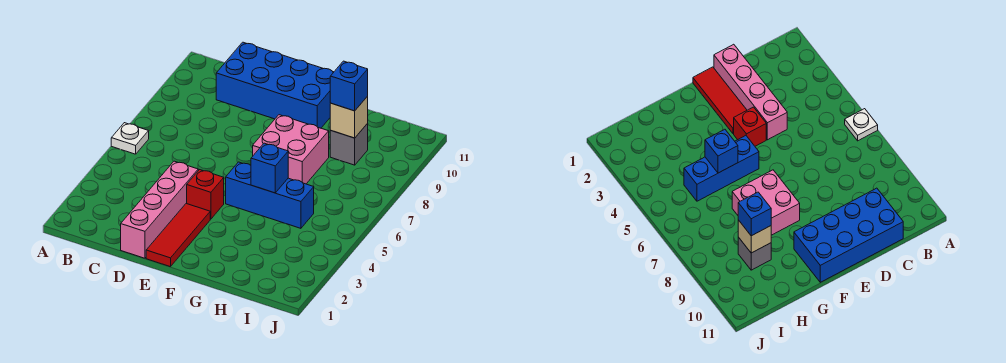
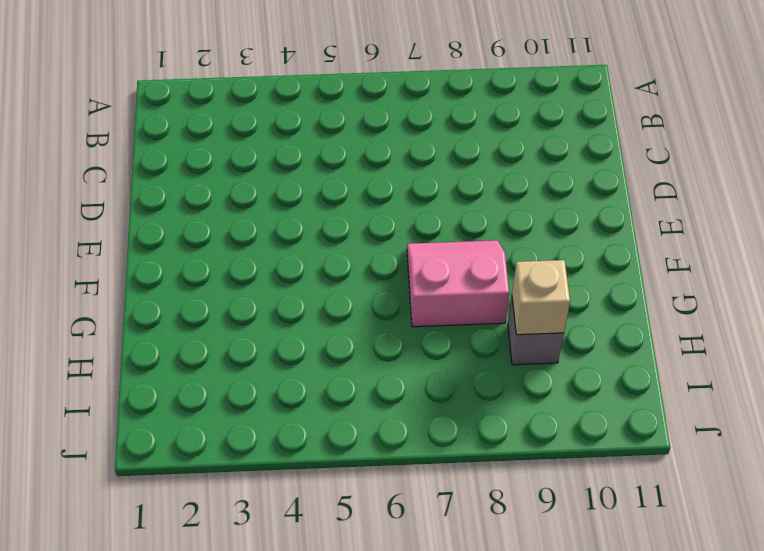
pink slope F7:G8 level 1 top G -> pink brick F7:G8 level 1
none -> white plate A6 level 1
none -> blue brick C10:F11 level 1

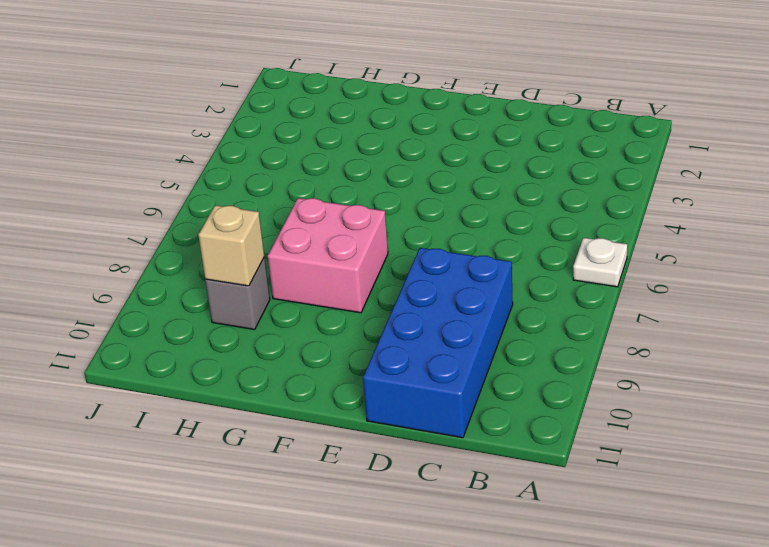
blue brick C8:D11 level 1 -> blue brick C10:F11 level 1
none -> pink brick D1:D4 level 1
none -> red tile E1:E3 level 1

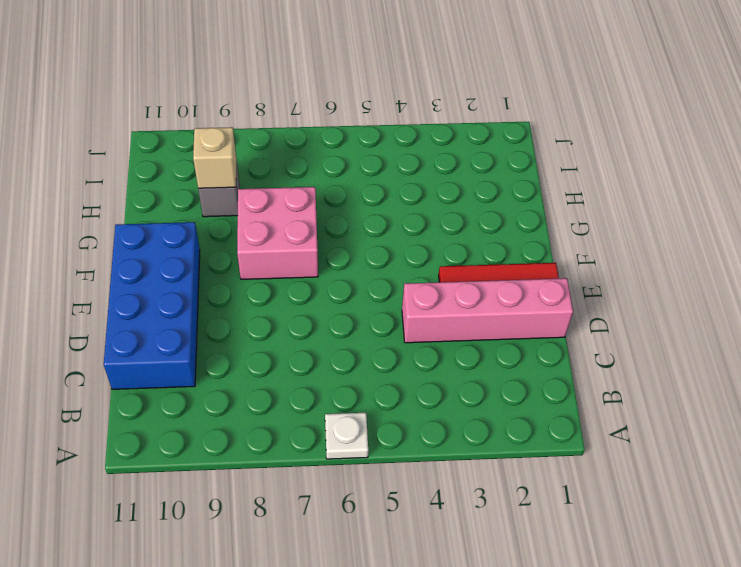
none -> red brick E4 level 1
none -> blue brick F5:H5 level 1

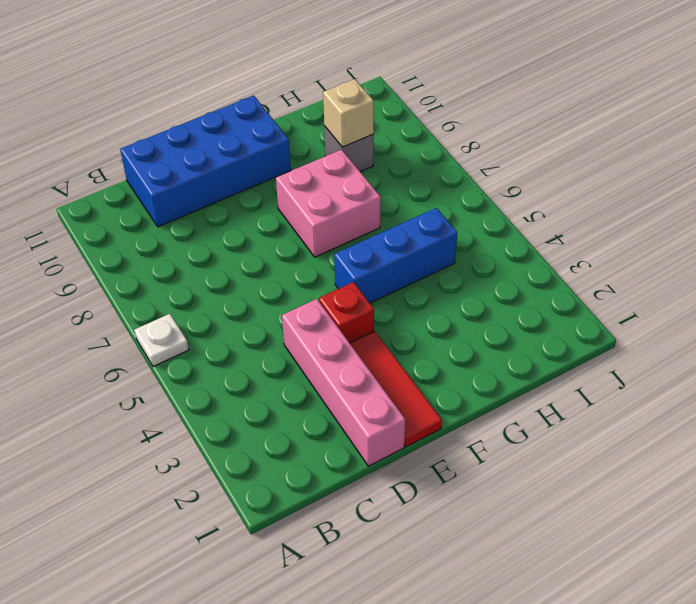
none -> blue brick G5 level 2
none -> blue brick H9 level 3

